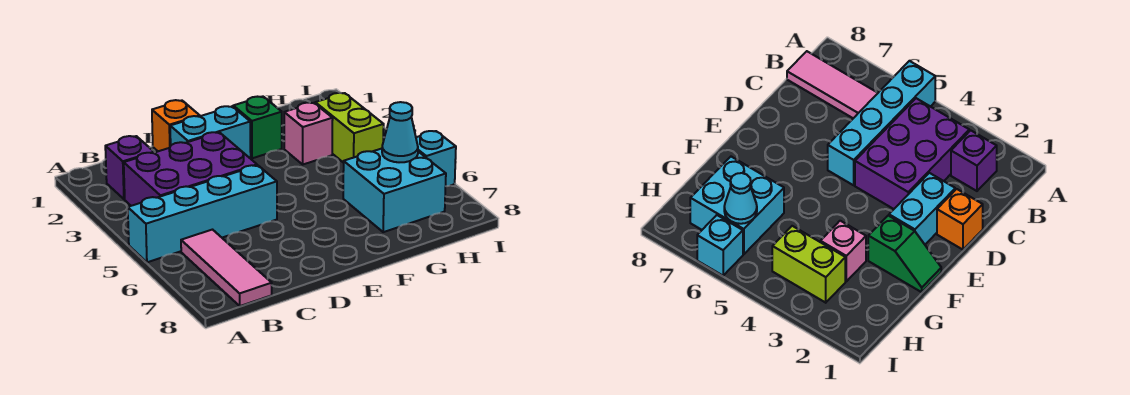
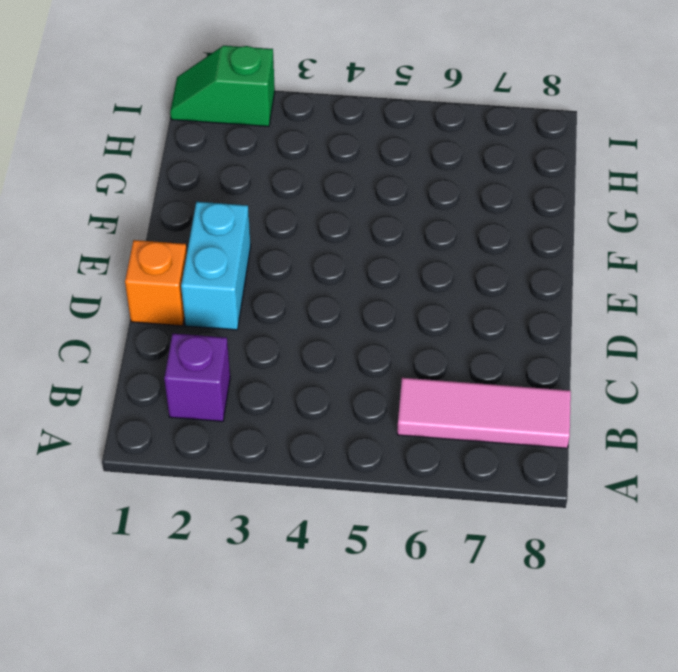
green slope I1:I2 level 1 top 2 -> green slope F1:F2 level 1 top 2
none -> cyan brick A5:D5 level 1
none -> purple brick B3:D4 level 1
none -> pink brick G3 level 1

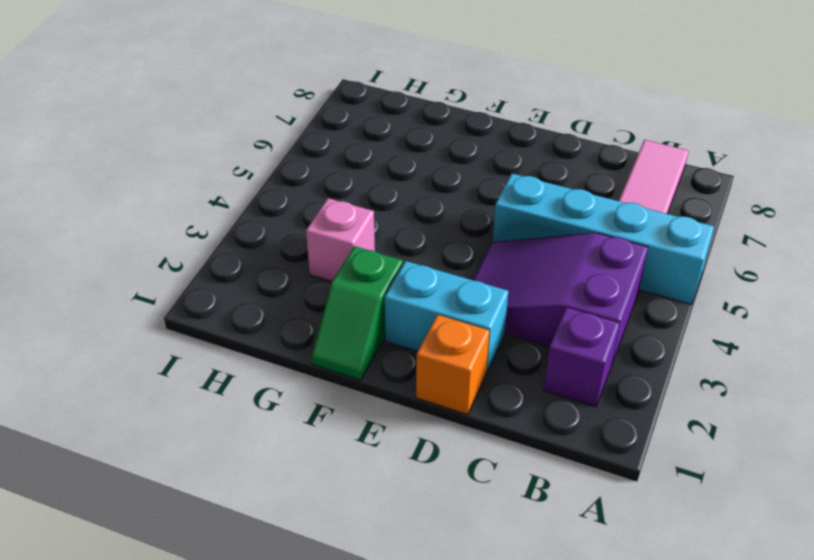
purple slope B3:D4 level 1 top B -> purple brick B3:D4 level 1
none -> cyan brick G6:H7 level 1
none -> lime brick H3:H4 level 1
none -> cyan brick I6 level 1

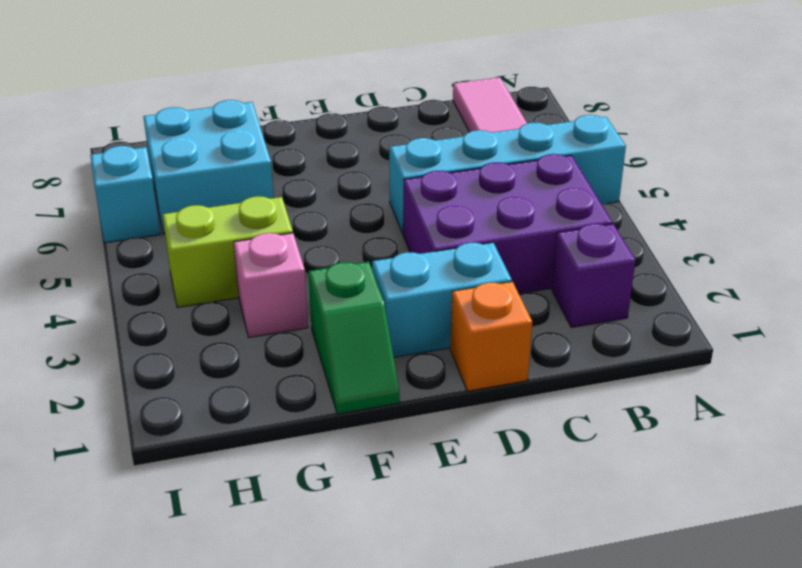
lime brick G4:H4 level 1 -> lime brick H3:H4 level 1
none -> cyan cone H6 level 2

